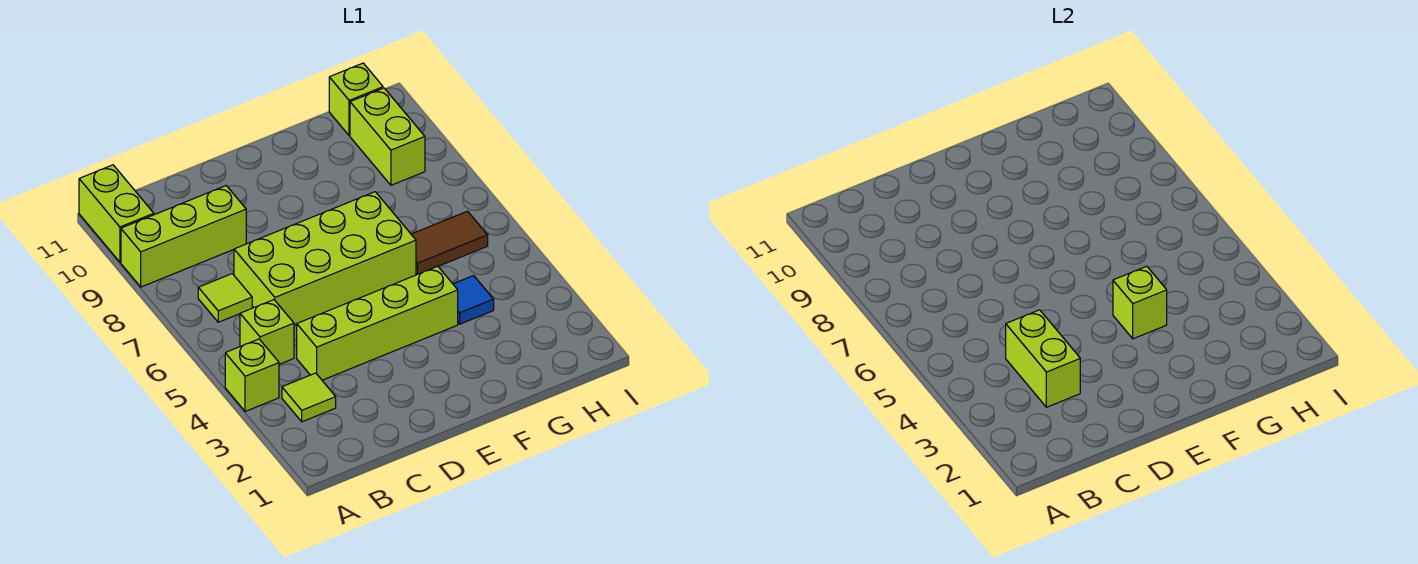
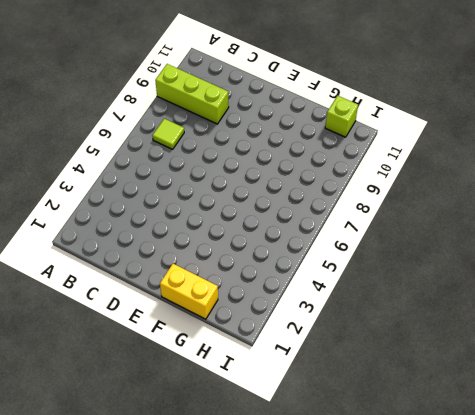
yellow brick F1:G1 level 1 -> none
none -> lime brick A4 level 1
none -> lime brick A10:A11 level 1
none -> lime tile B3 level 1

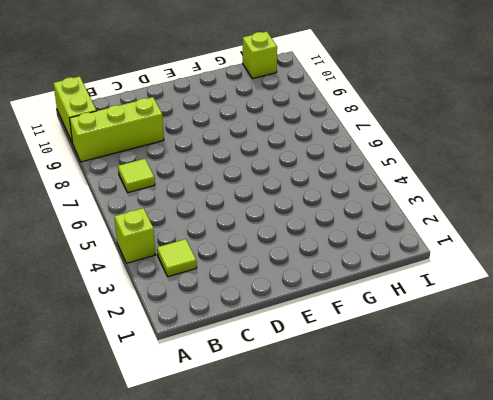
none -> lime brick B5 level 1
none -> lime brick C4:F4 level 1
none -> lime brick C6:F7 level 1

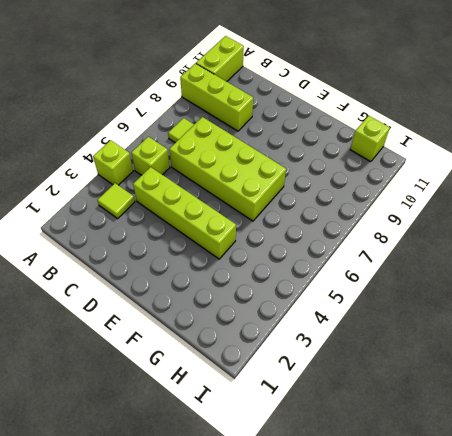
none -> blue tile G4 level 1
none -> brown tile G6:H6 level 1
none -> lime brick H9:H10 level 1

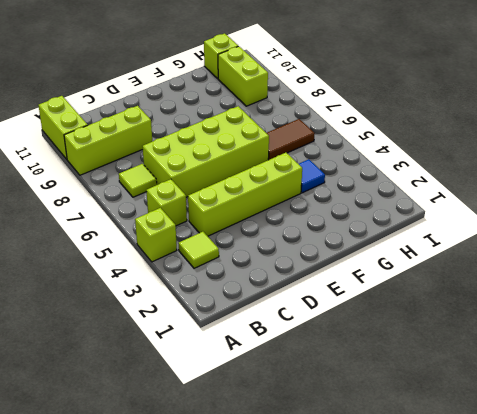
none -> lime brick C3:C4 level 2
none -> lime brick F4 level 2

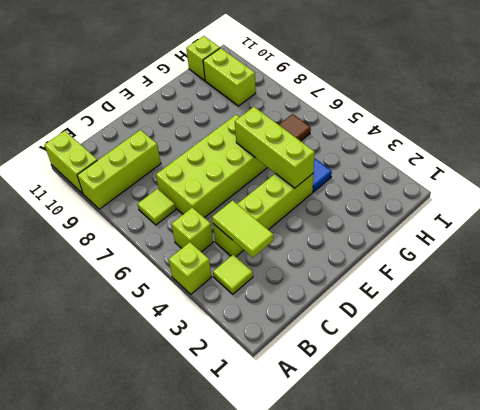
lime tile C3:C4 level 2 -> lime brick C3:C4 level 2
lime brick F4:F6 level 2 -> lime brick F4 level 2

